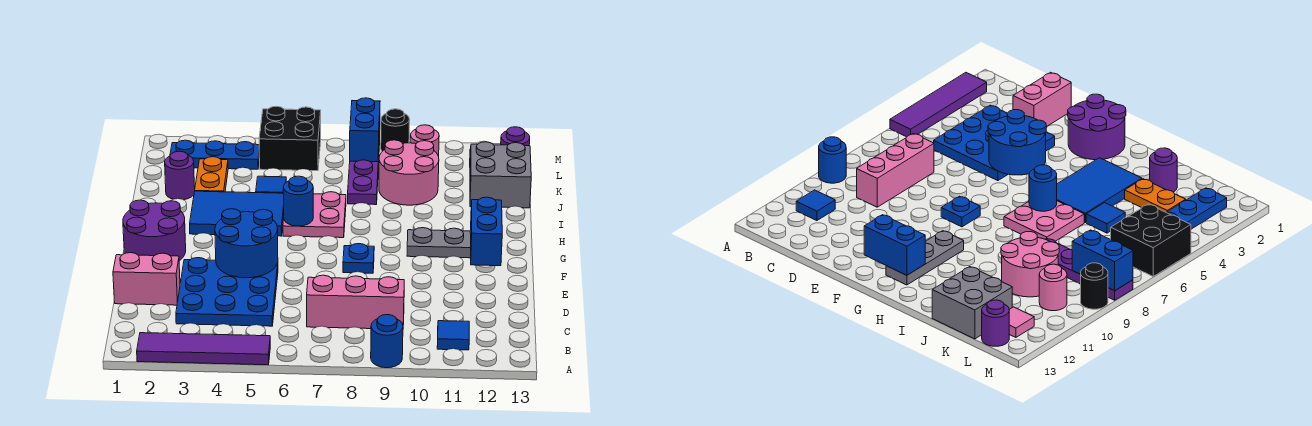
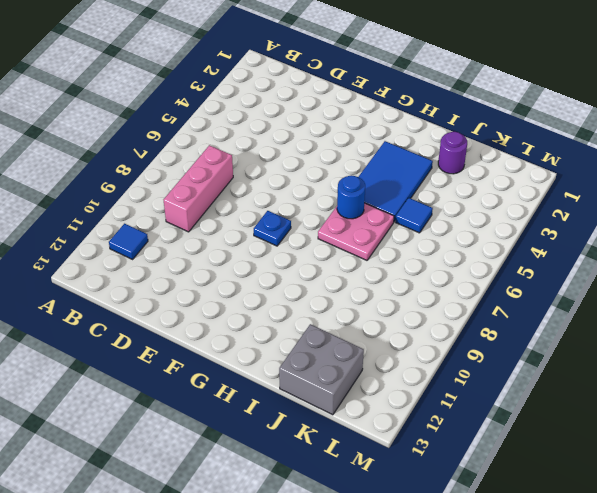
none -> purple tile A2:A5 level 1
none -> blue round brick A9 level 1
none -> blue plate C3:E5 level 1

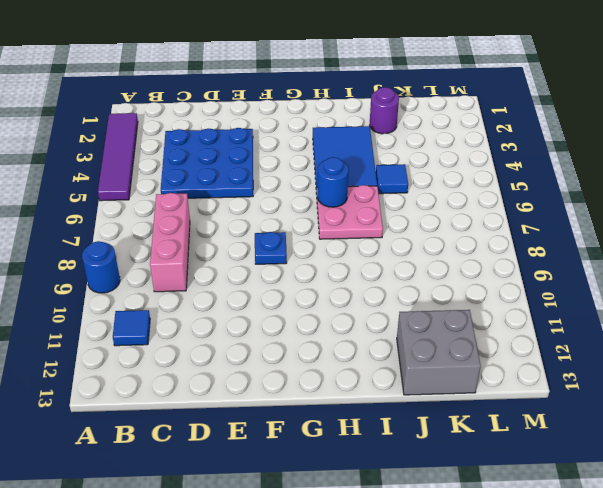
none -> pink brick D1:D2 level 1
none -> purple round brick F1:G2 level 1
none -> grey plate G10:G12 level 1

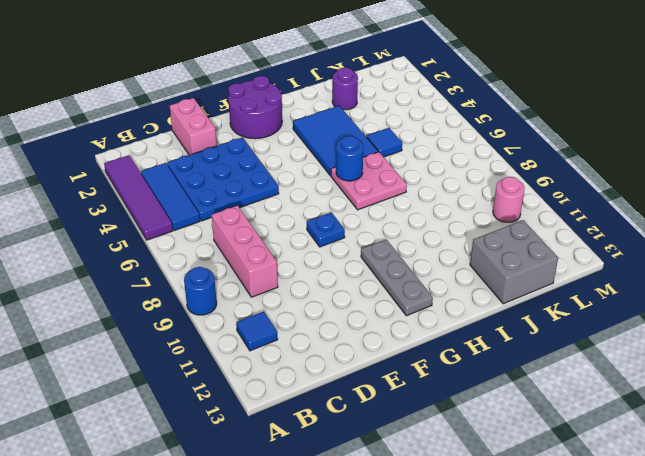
blue tile B3:B5 level 1 -> none
none -> orange plate J3:K3 level 1
none -> purple plate J8:M8 level 1
none -> pink round brick J9:K10 level 1

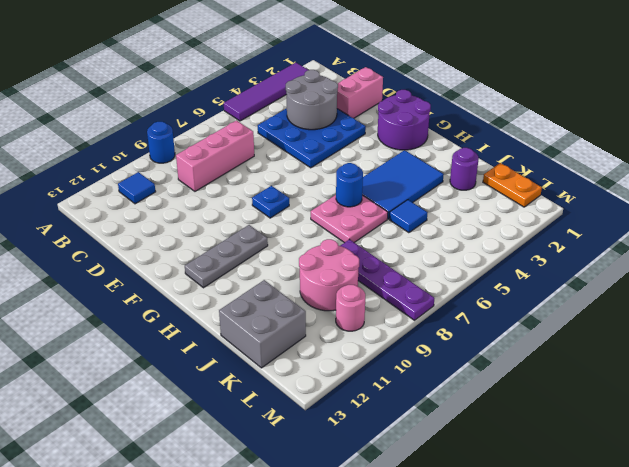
grey round brick C3:D4 level 2 -> none
orange plate K1:L1 level 1 -> orange plate J3:K3 level 1
none -> blue plate L2:L4 level 1
none -> black brick L5:M6 level 1
none -> pink tile L12 level 1

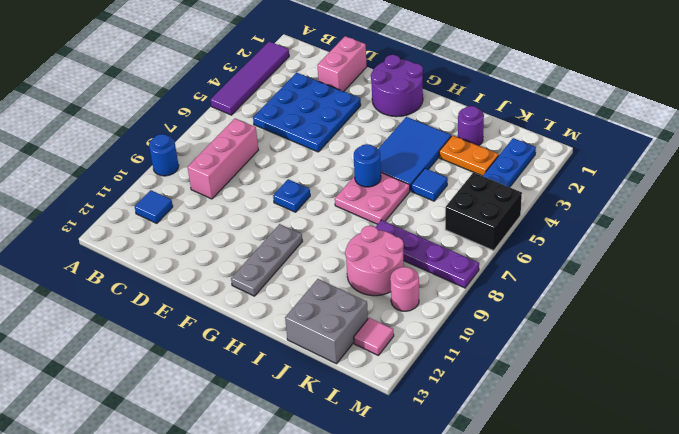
none -> purple round brick L13 level 1
none -> black round brick M9 level 1
none -> blue round brick E4:F5 level 2

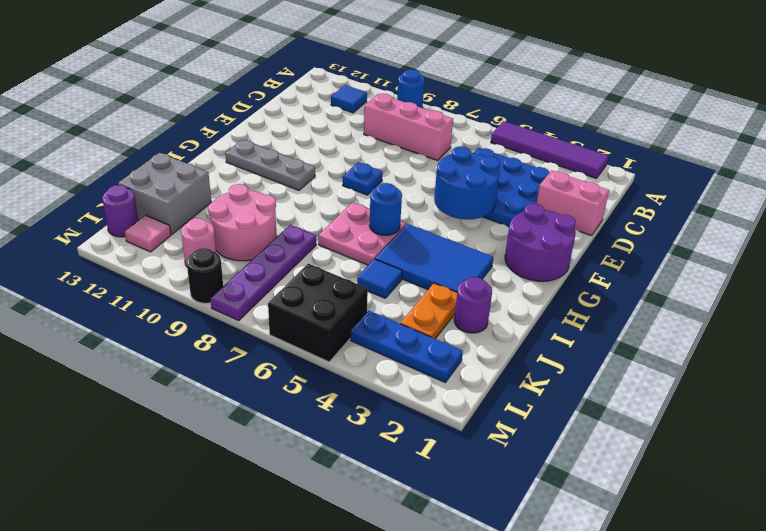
none -> blue brick F12:G12 level 2
none -> blue brick L8:M8 level 2

